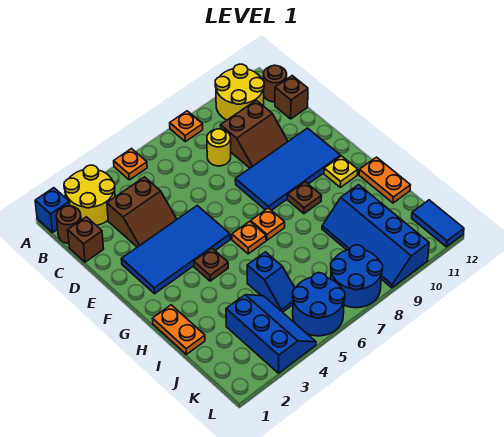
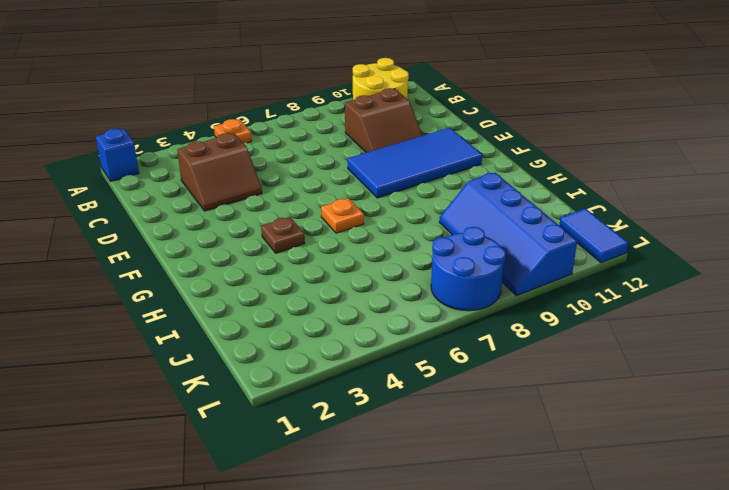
none -> yellow round brick A2:B3 level 1
none -> orange plate A8 level 1
none -> brown round brick B1 level 1

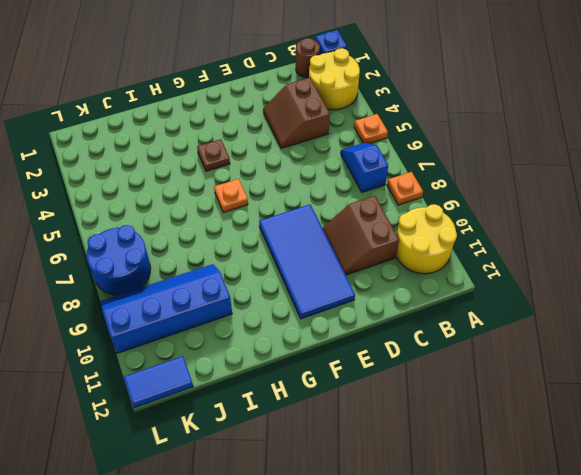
blue slope B6:B7 level 1 top 7 -> blue slope I5:J5 level 1 top I
none -> brown round brick B12 level 1
none -> brown brick C1 level 1
none -> yellow round brick C8 level 1

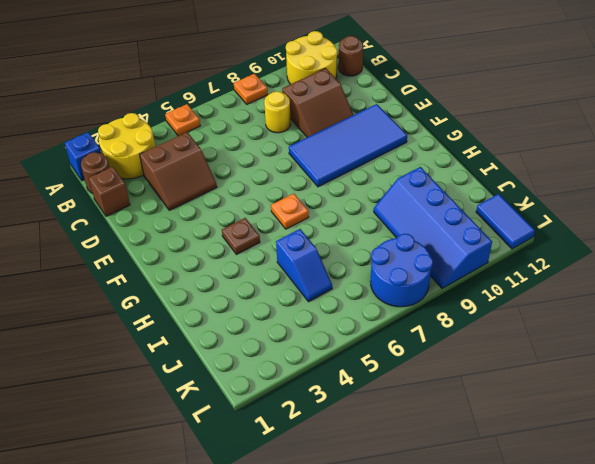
none -> brown brick C12 level 1
none -> blue tile E2:F5 level 1
none -> orange plate G7 level 1

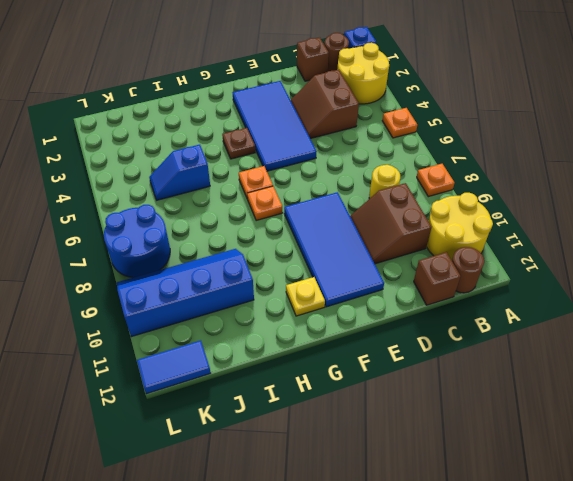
none -> brown plate G9 level 1
none -> orange plate H1:I1 level 1
none -> orange plate H12:I12 level 1

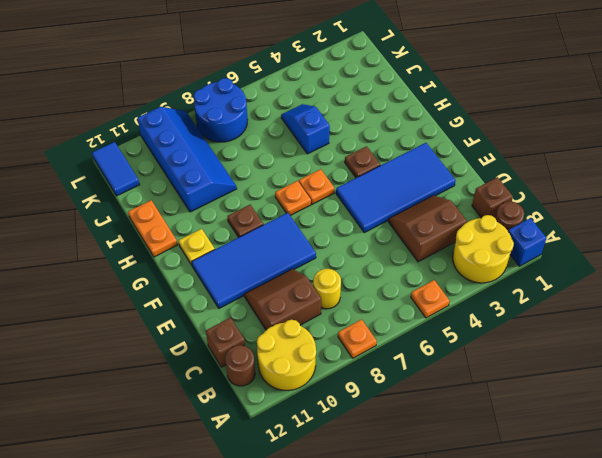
none -> orange plate H1:I1 level 1
none -> blue slope J3:L4 level 1 top 3
none -> blue round brick K5:L6 level 1

